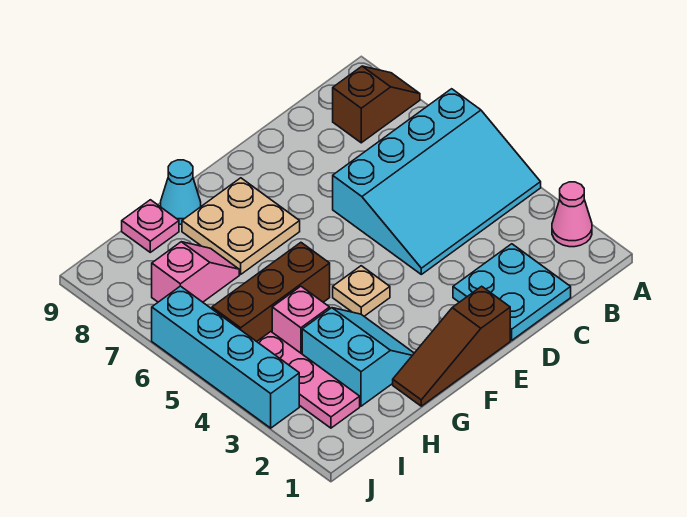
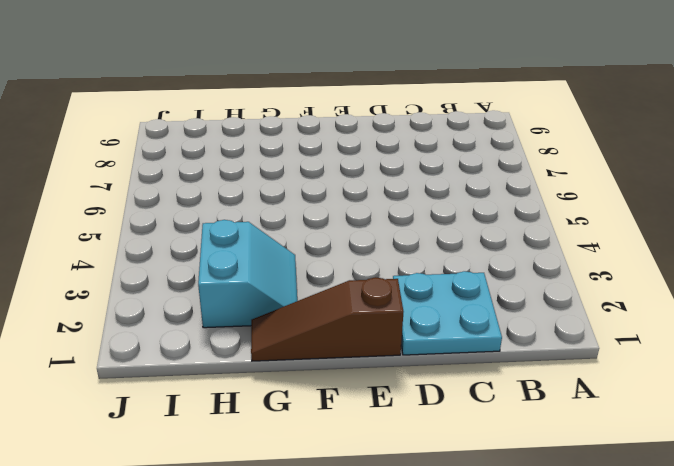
none -> pink cone A2 level 1
none -> cyan slope A4:D6 level 1 top 6
none -> brown slope A8:B8 level 1 top B

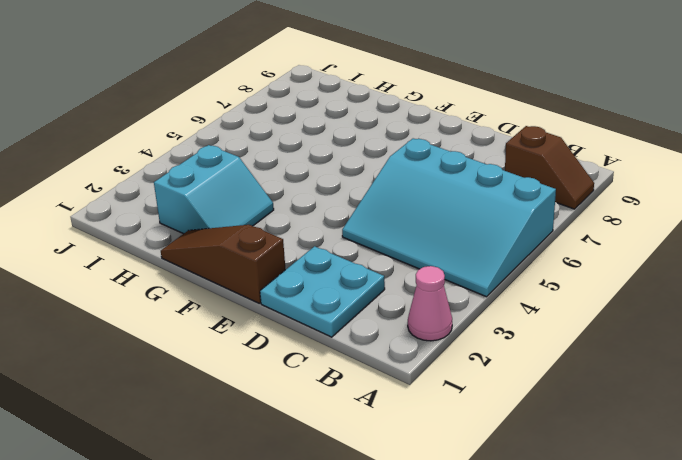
none -> tan plate F4 level 1
none -> tan plate F7:G8 level 1
none -> brown brick G5:I5 level 1

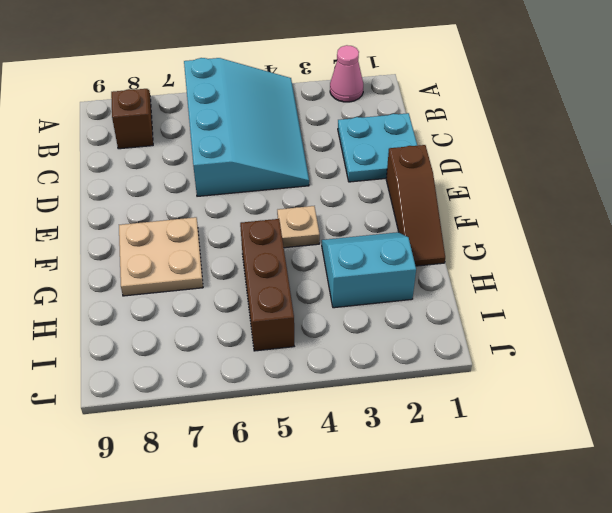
none -> cyan cone G9 level 1
none -> pink brick H4 level 1
none -> pink slope H7:I7 level 1 top I

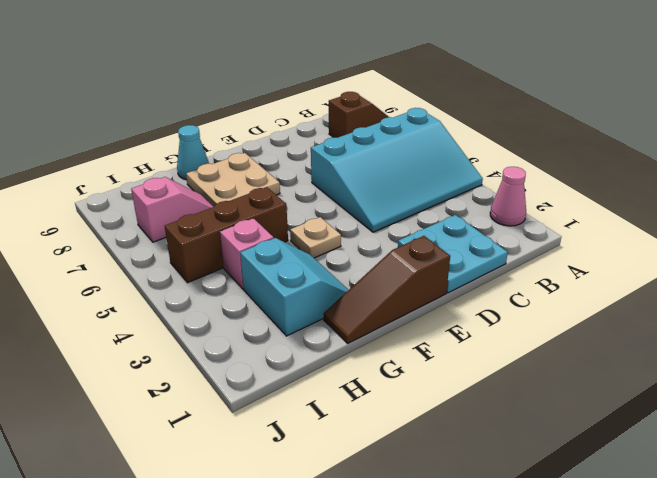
none -> pink plate H9 level 1
none -> pink plate I2:I4 level 1
none -> cyan brick J3:J6 level 1

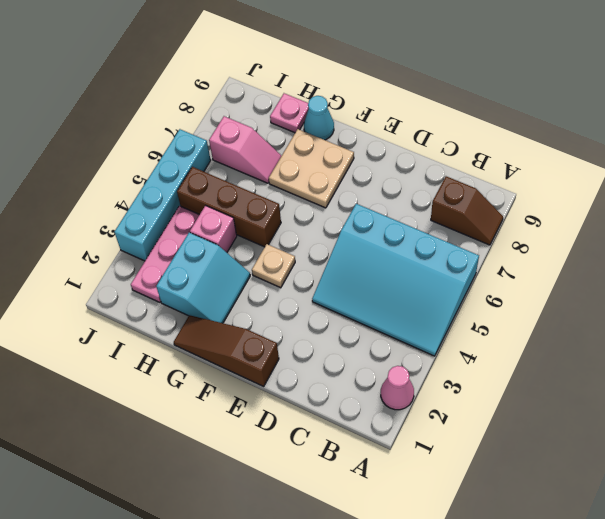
none -> cyan plate C1:D2 level 1

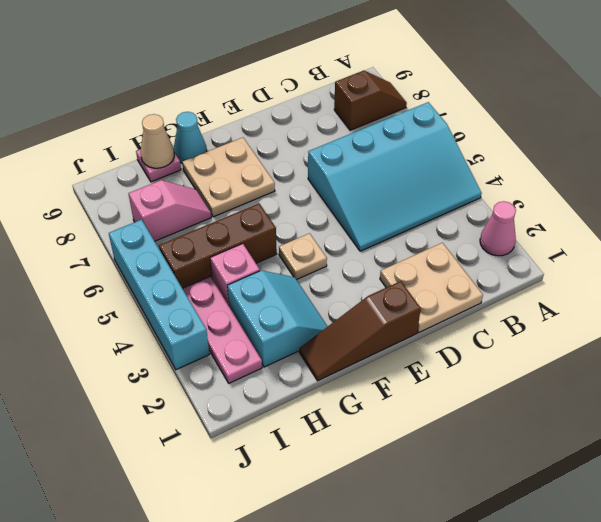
tan plate C1:D2 level 1 -> cyan plate C1:D2 level 1
tan cone H9 level 2 -> none

